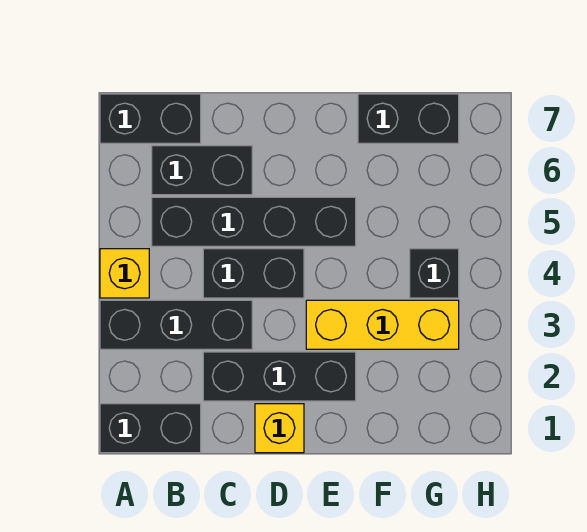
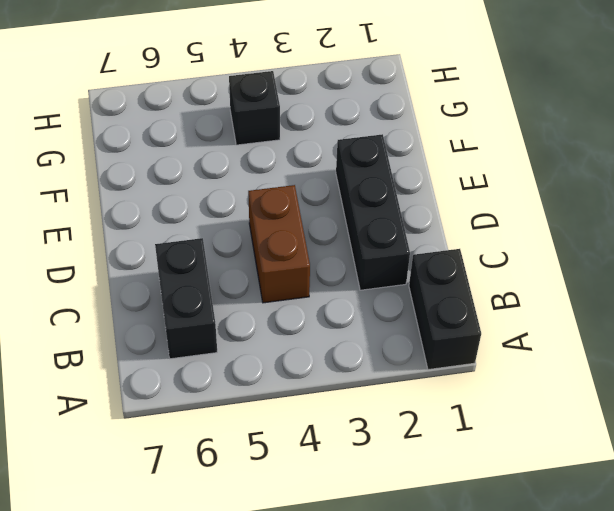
brown brick C4:D4 level 1 -> black brick C4:D4 level 1
none -> black brick A3:C3 level 1
none -> yellow brick A4 level 1
none -> black brick A7:B7 level 1

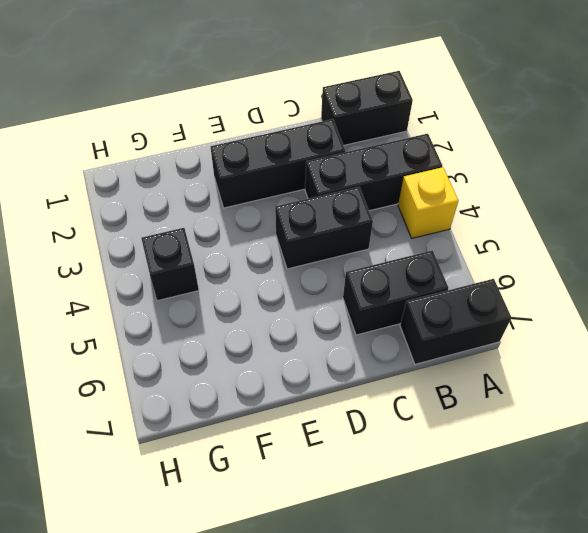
none -> black brick B5:E5 level 1
none -> yellow brick D1 level 1
none -> yellow brick E3:G3 level 1

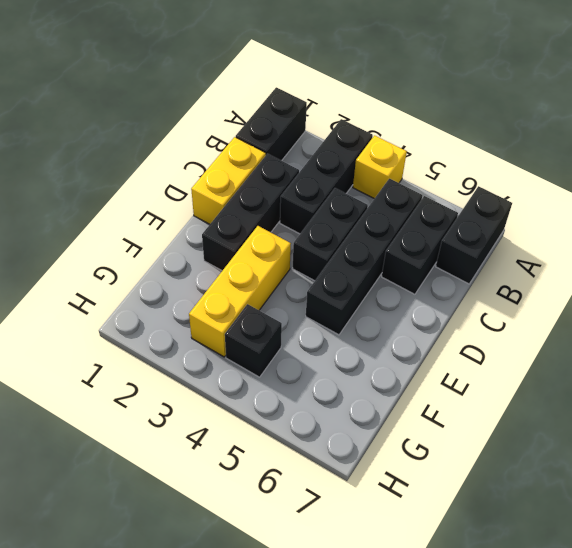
yellow brick C1:D1 level 1 -> yellow brick D1 level 1
none -> black brick F7:G7 level 1

